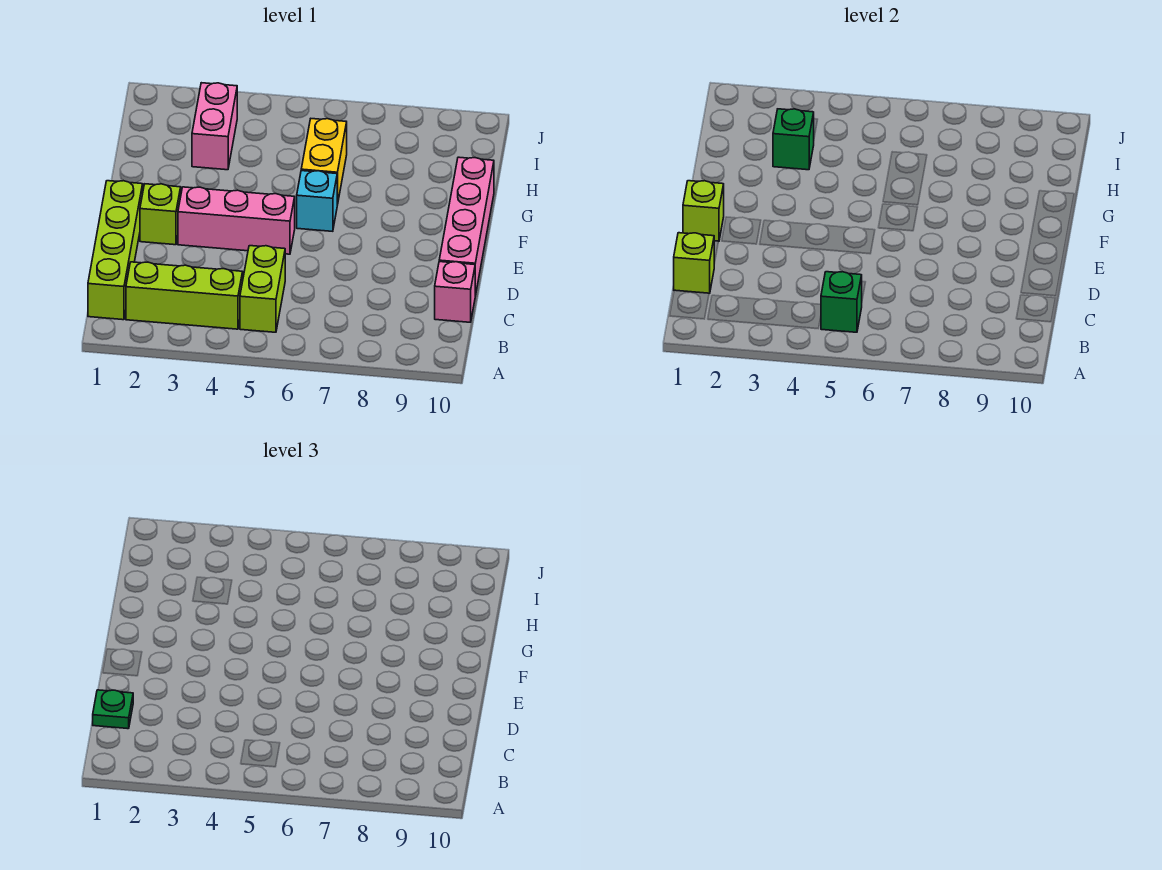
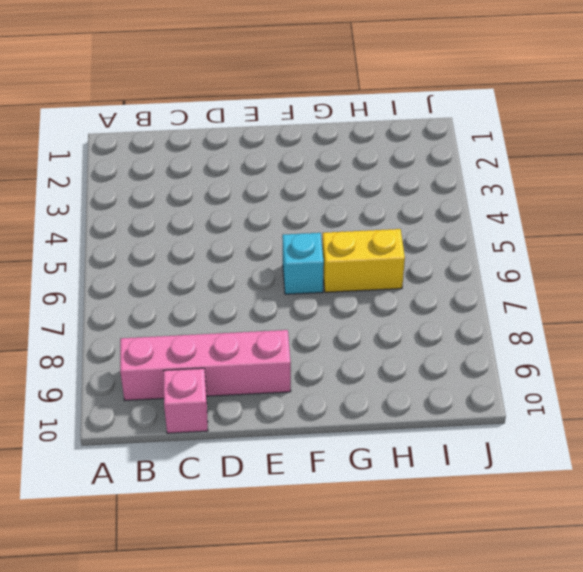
pink brick B9:E9 level 1 -> pink brick D10:G10 level 1
none -> lime brick B1:E1 level 1
none -> lime brick B2:B4 level 1
none -> lime brick B5:C5 level 1

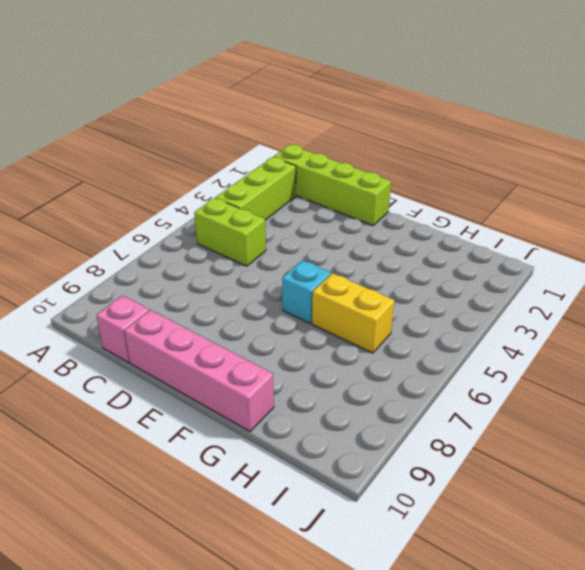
none -> lime brick E2 level 1
none -> pink brick E3:E5 level 1
none -> pink brick H3:I3 level 1

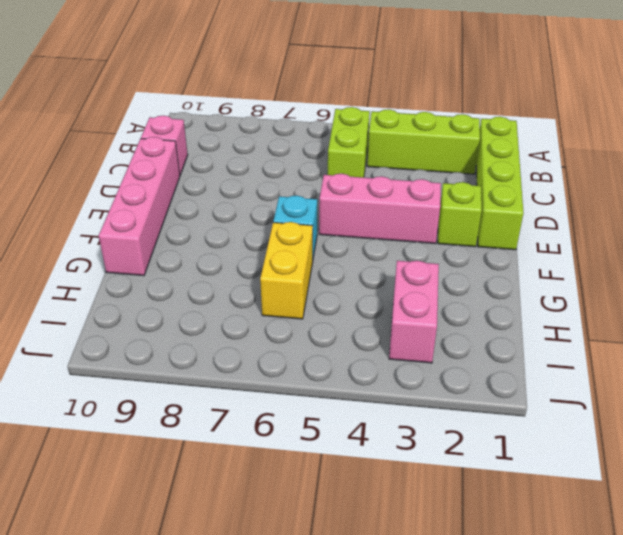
none -> green brick B5 level 2
none -> lime brick C1 level 2
none -> lime brick E1 level 2

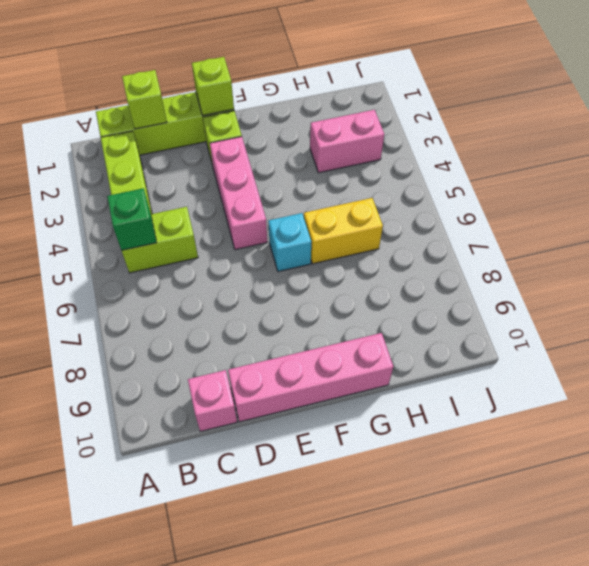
none -> green brick H3 level 2
none -> green plate C1 level 3

